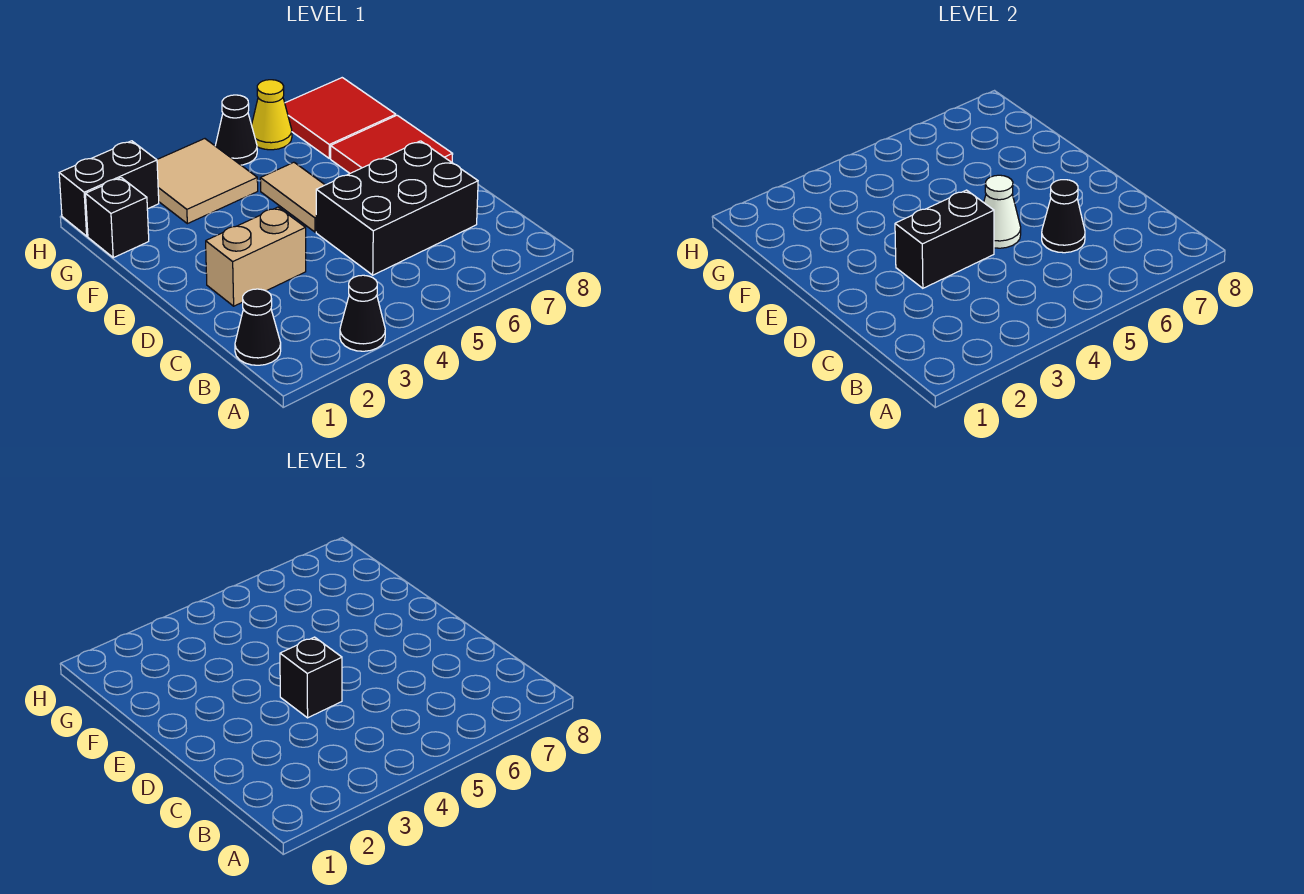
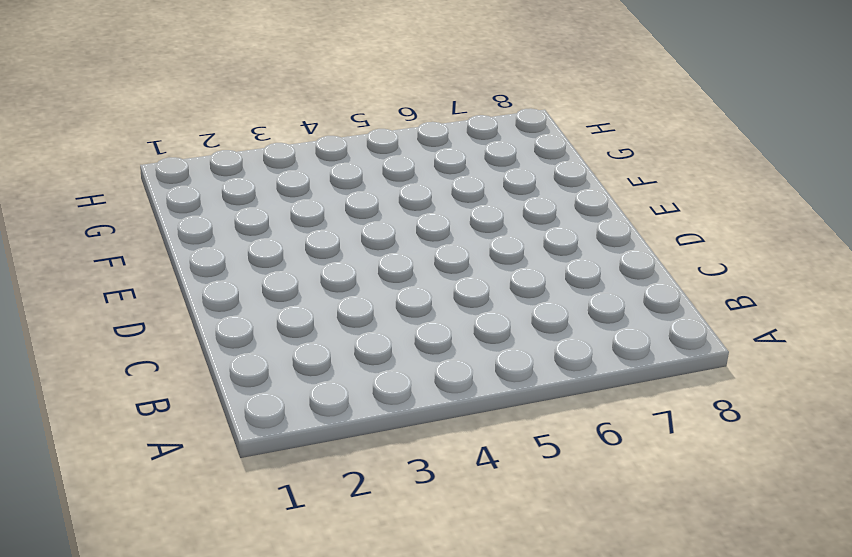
none -> black cone A3 level 1
none -> black cone B1 level 1
none -> black brick C5:D7 level 1

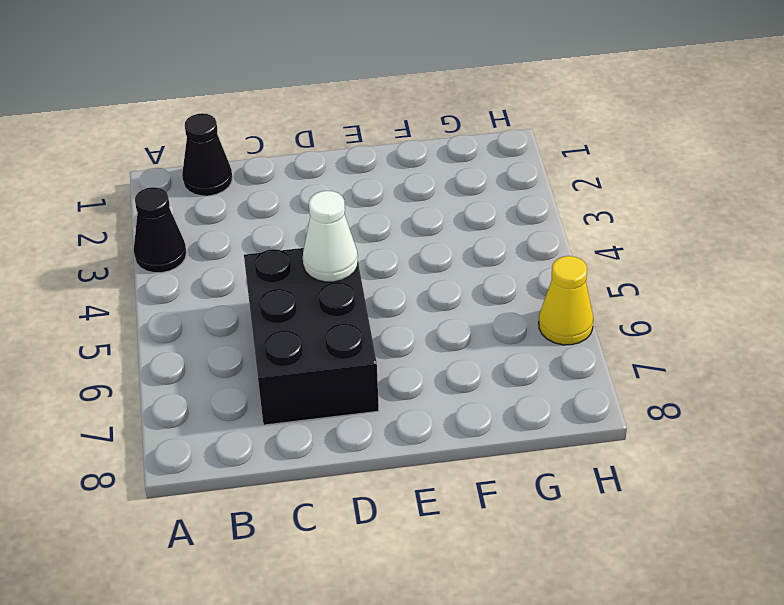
none -> tan brick D2:D3 level 1
none -> tan tile E5:F5 level 1
none -> red tile E7:F8 level 1

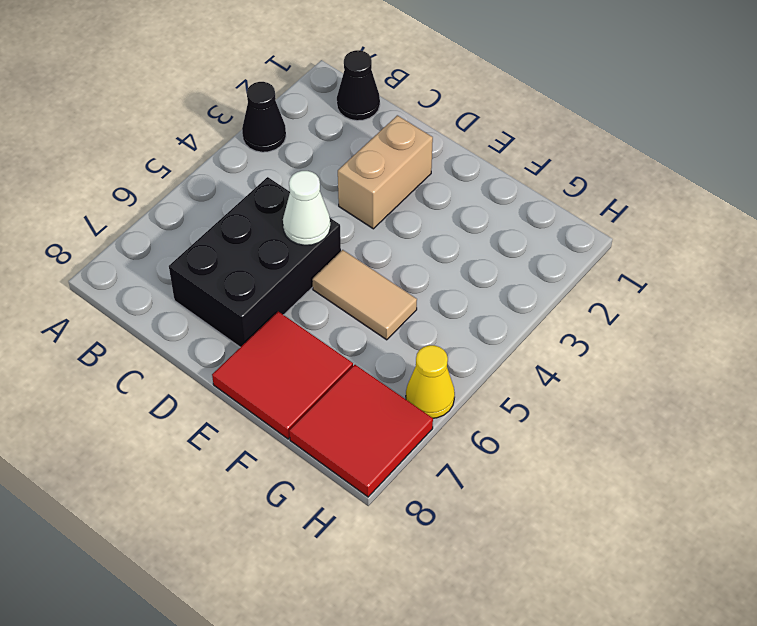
none -> black brick G1 level 1
none -> tan tile G3:H4 level 1
none -> black brick H1:H2 level 1

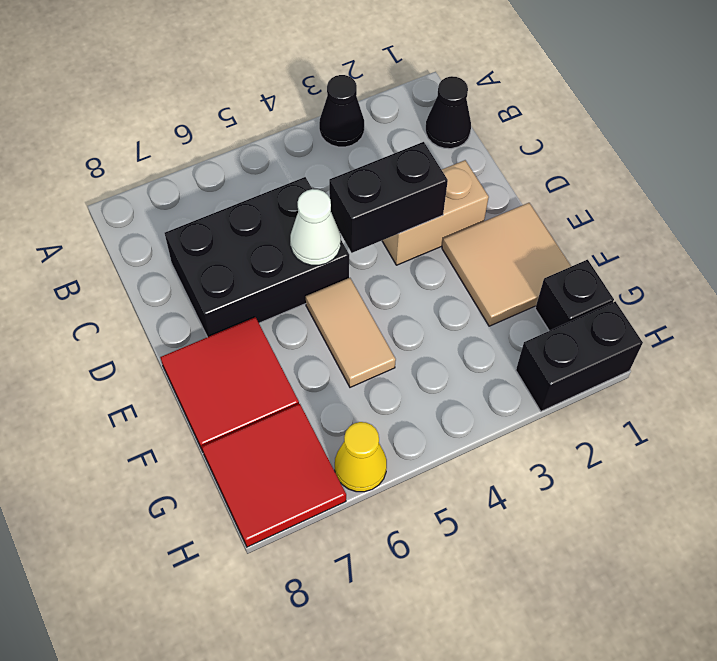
tan tile E1:F2 level 1 -> tan tile G3:H4 level 1
none -> black cone H5 level 1
none -> black cone C6 level 2
none -> black brick D4 level 3

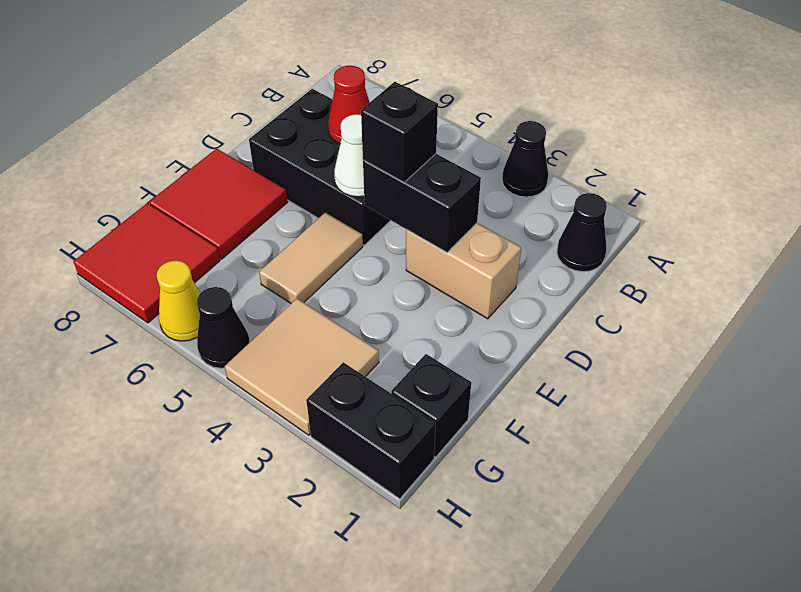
red cone C6 level 2 -> black cone C6 level 2

